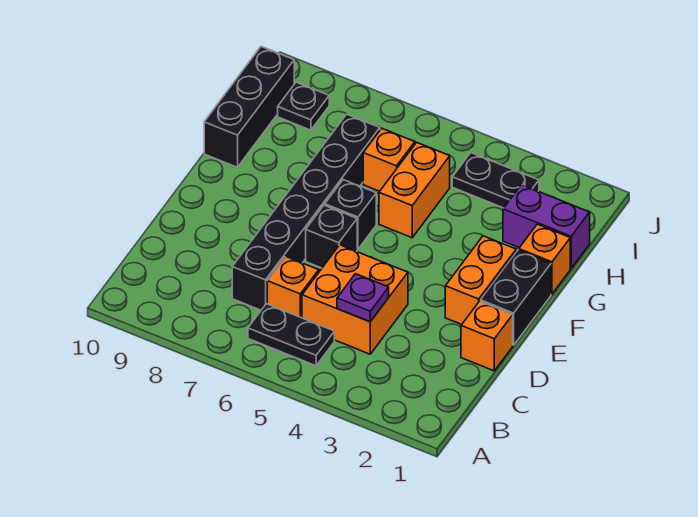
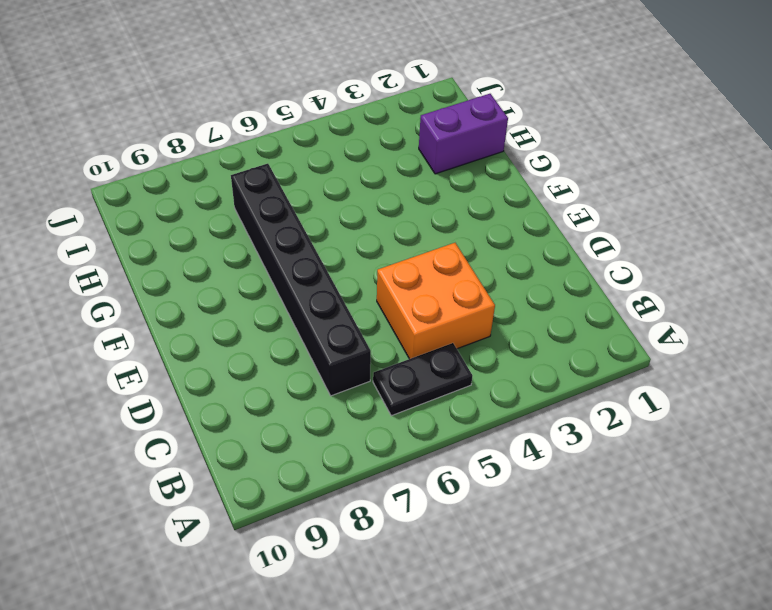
none -> orange brick C6 level 1
none -> orange brick D1 level 1
none -> black brick E1:F1 level 1

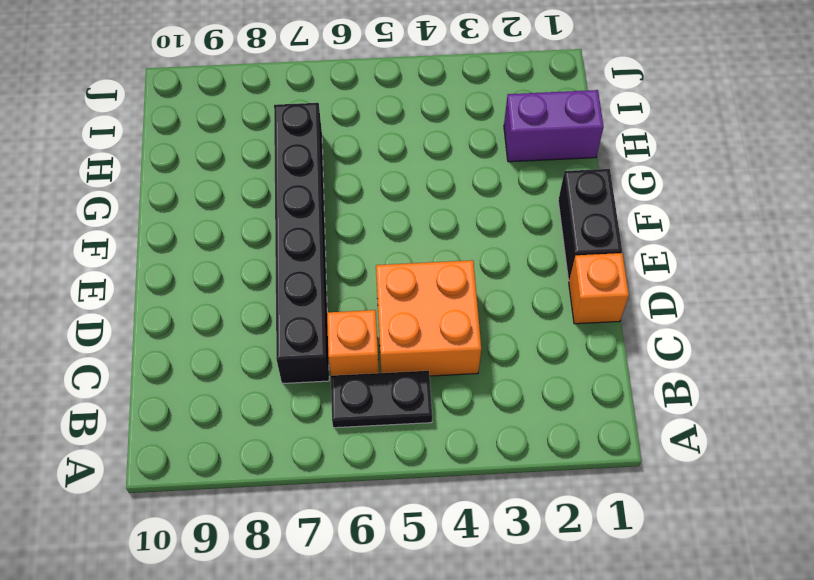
none -> orange brick E2:F2 level 1
none -> black brick E6 level 1
none -> black brick F6 level 1

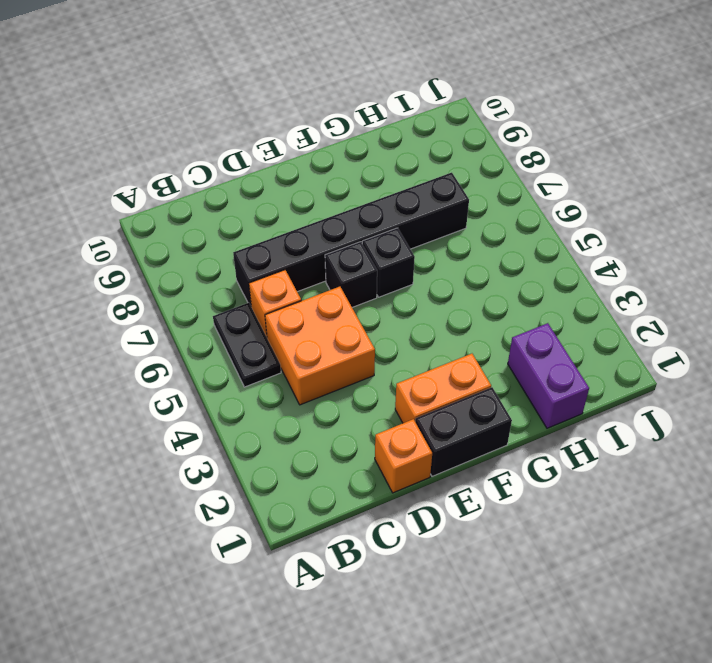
none -> orange brick G1 level 1
none -> orange brick G5:H5 level 1
none -> black brick G10:I10 level 1

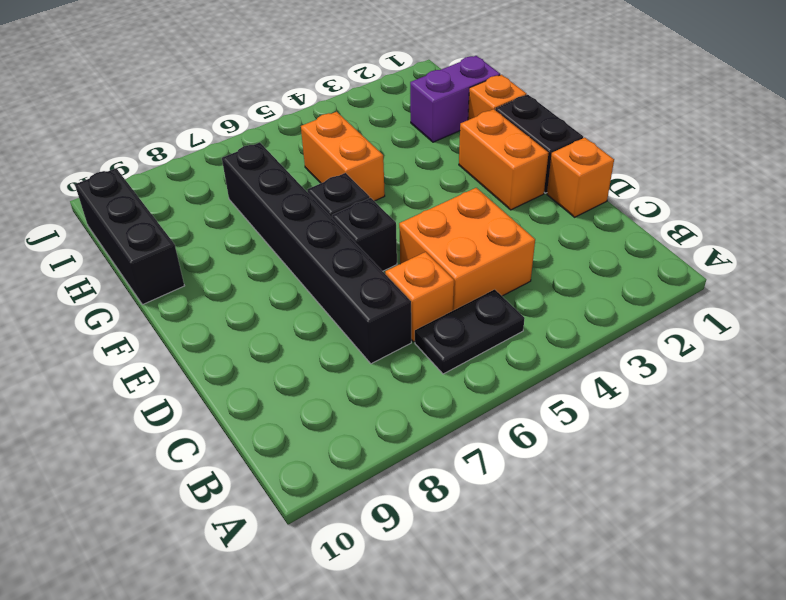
none -> orange brick H6 level 1
none -> black plate I3:I4 level 1
none -> black plate I9 level 1

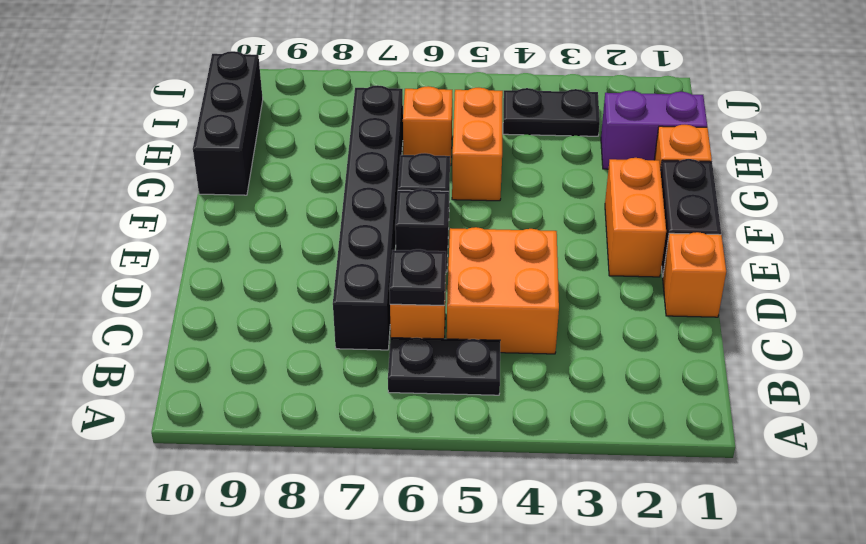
black plate C6 level 2 -> black plate I9 level 1
none -> purple plate C4 level 2

